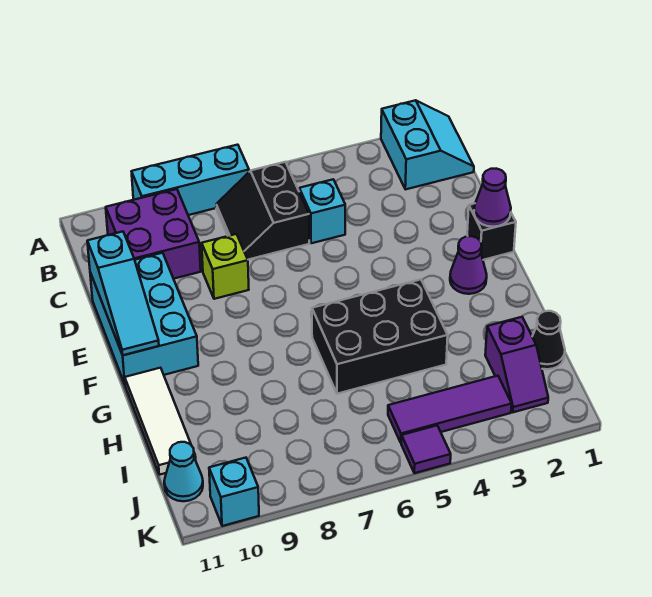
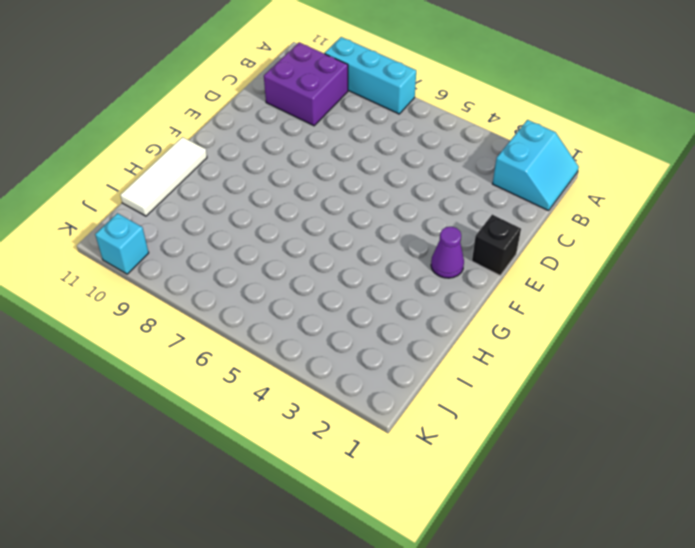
none -> black slope B6:C7 level 1 top 6
none -> cyan brick C5 level 1
none -> lime brick D8 level 1

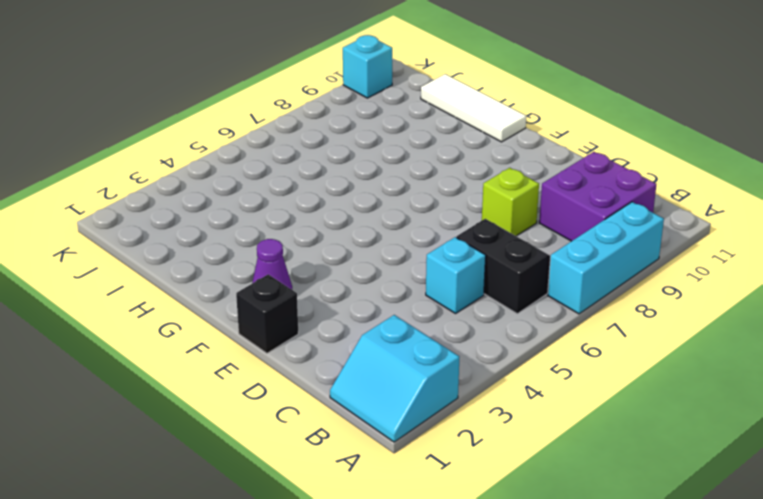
none -> cyan brick D10:F11 level 1
none -> black brick G4:H6 level 1
none -> black cone I1 level 1

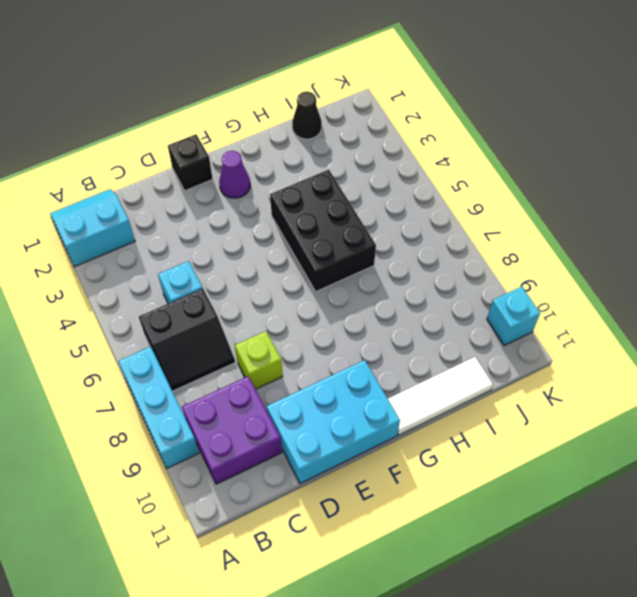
none -> purple slope I2:J2 level 1 top I
none -> purple tile J3:J5 level 1
none -> cyan cone J11 level 1

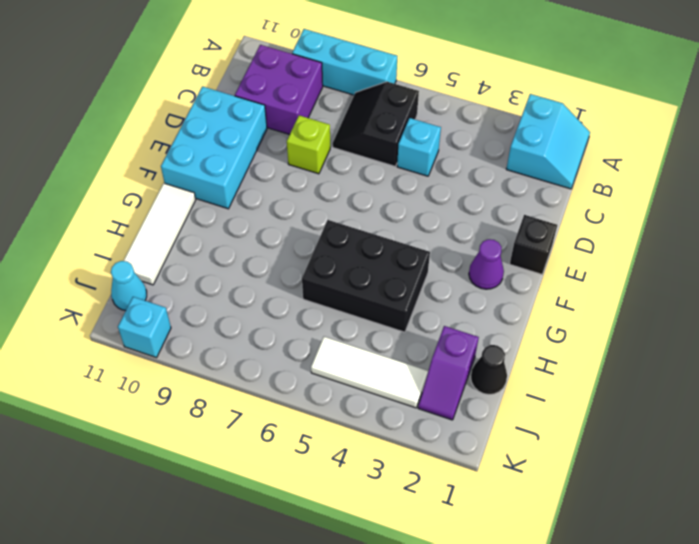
white tile J3:J5 level 1 -> purple tile J3:J5 level 1
none -> purple tile K5 level 1
none -> cyan slope D11:F11 level 2 top D
none -> purple cone E1 level 2

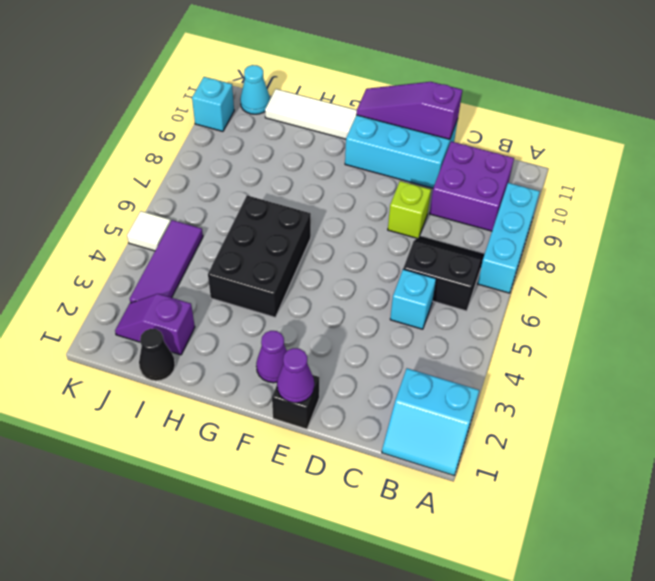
purple slope D11:F11 level 2 top D -> cyan slope D11:F11 level 2 top D
white tile K5 level 1 -> purple tile K5 level 1

